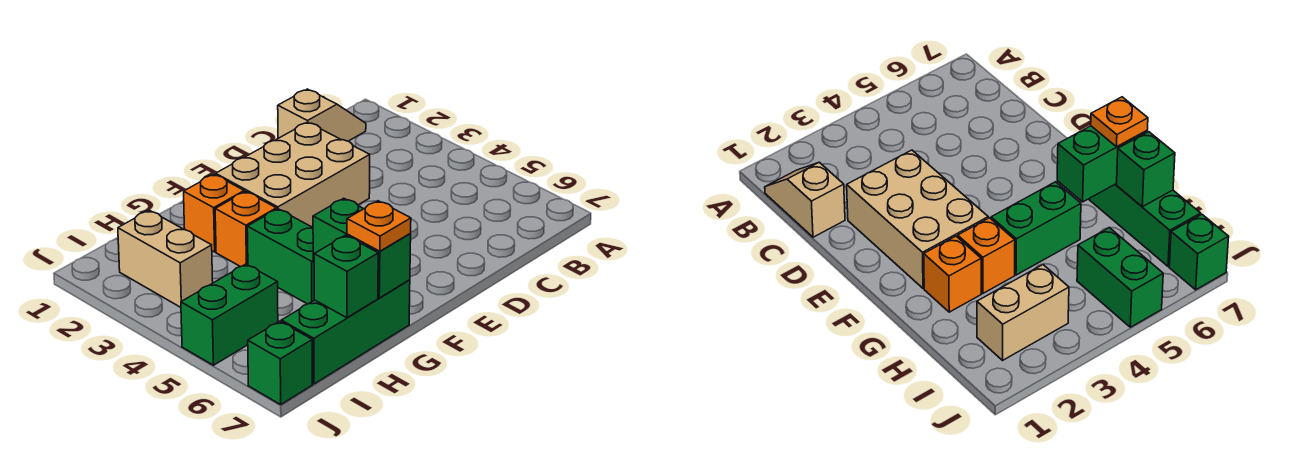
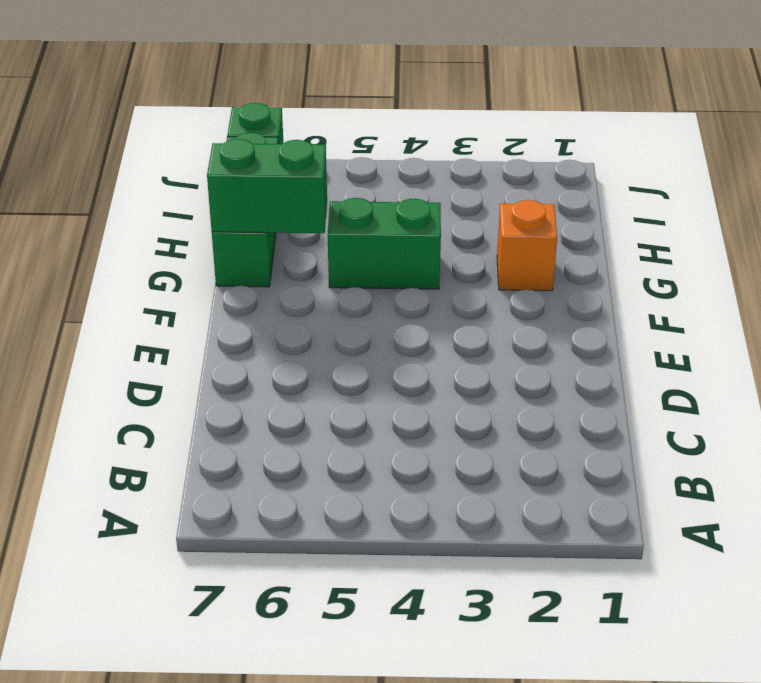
none -> tan slope B1:C1 level 1 top C
none -> tan brick D2:F3 level 1
none -> orange brick G3 level 1

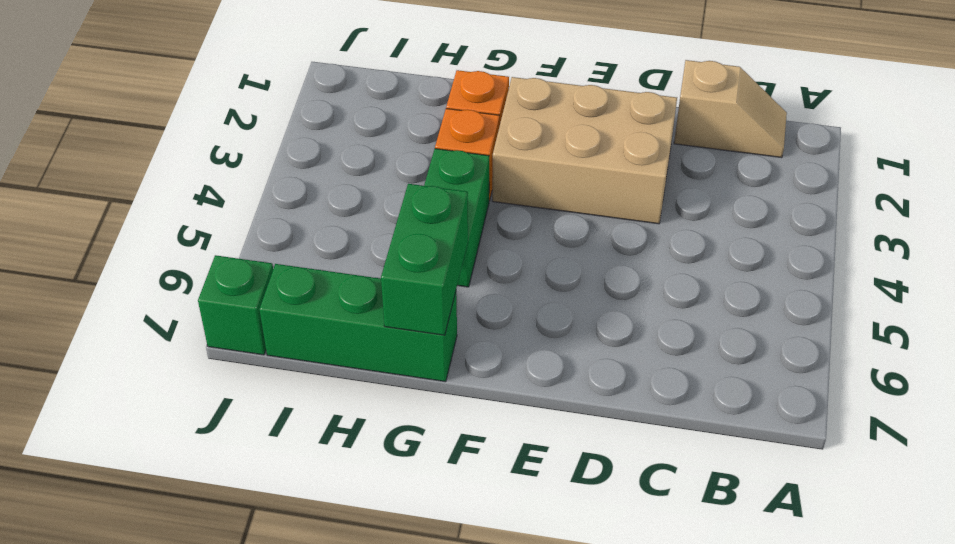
none -> tan brick I2:I3 level 1
none -> green brick I5:J5 level 1
none -> green brick H7 level 2

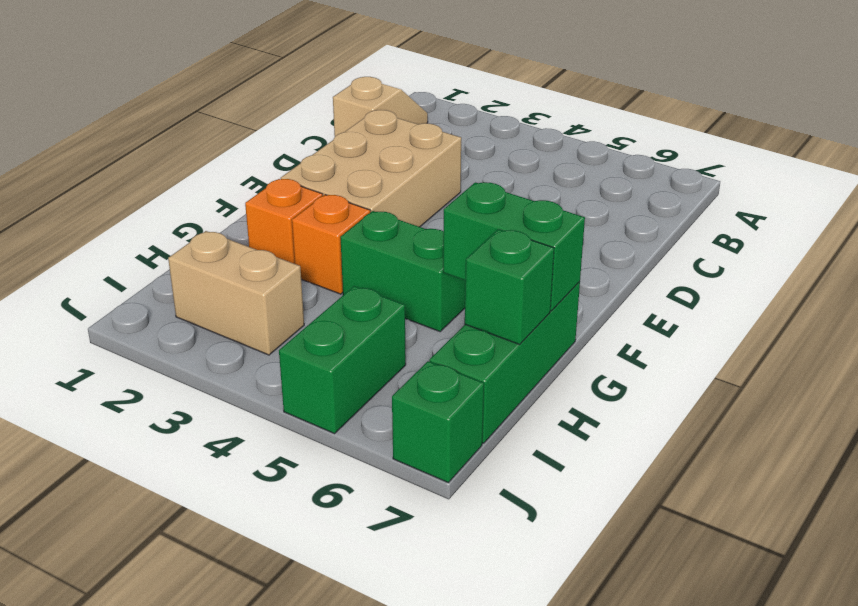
none -> orange plate G7 level 3

